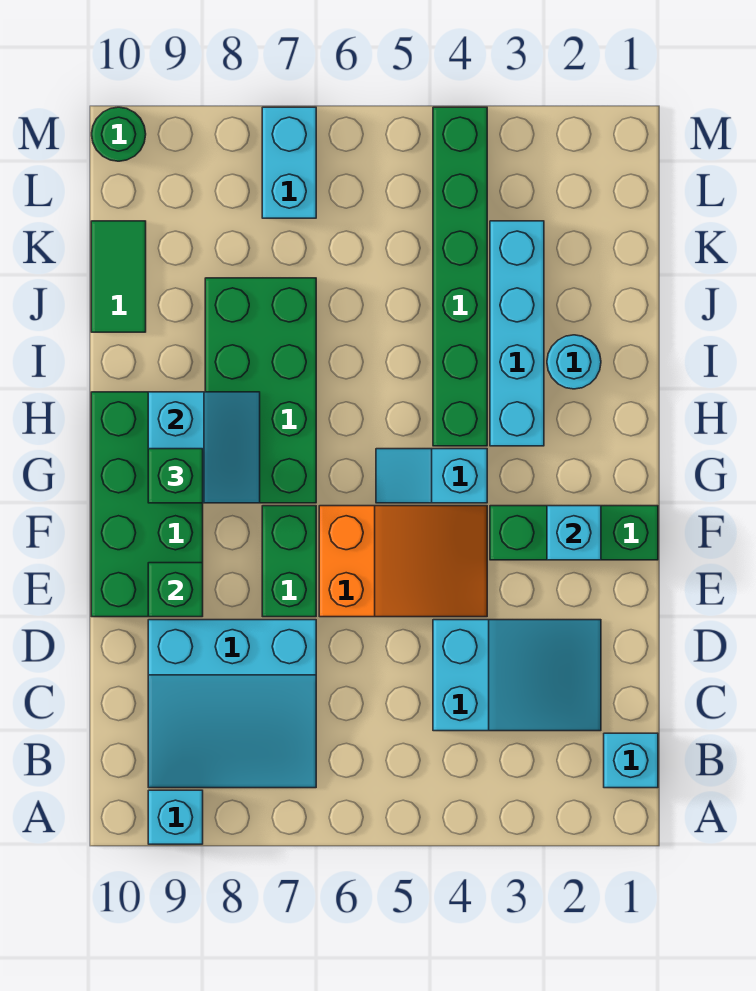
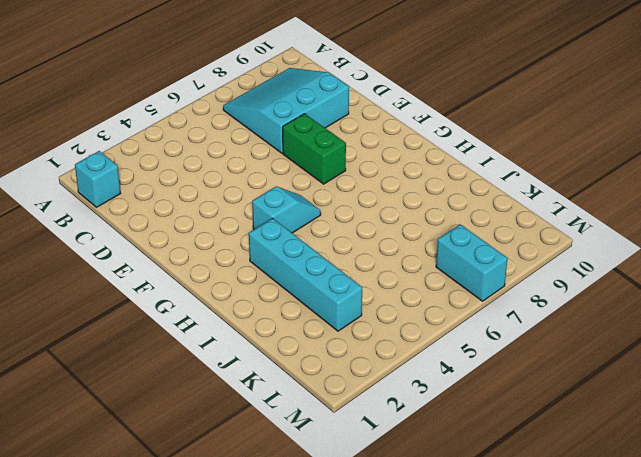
none -> cyan brick A9 level 1
none -> cyan slope C2:D4 level 1 top 4
none -> orange slope E4:F6 level 1 top 6

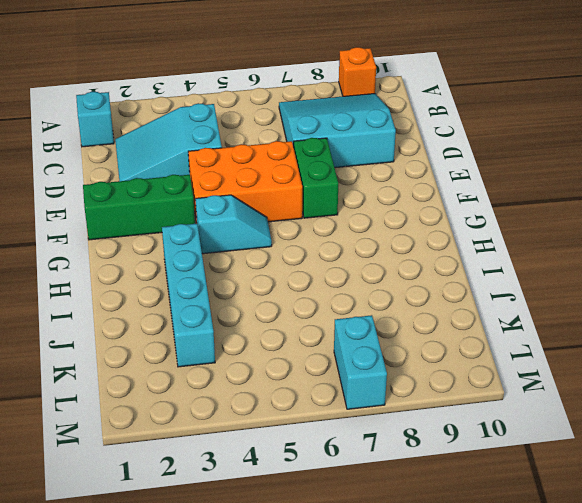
orange brick A9 level 1 -> cyan brick A9 level 1
orange brick E4:F6 level 1 -> orange slope E4:F6 level 1 top 6
none -> green brick E9:H10 level 1
none -> green brick G7:J8 level 1
none -> green brick H4:M4 level 1

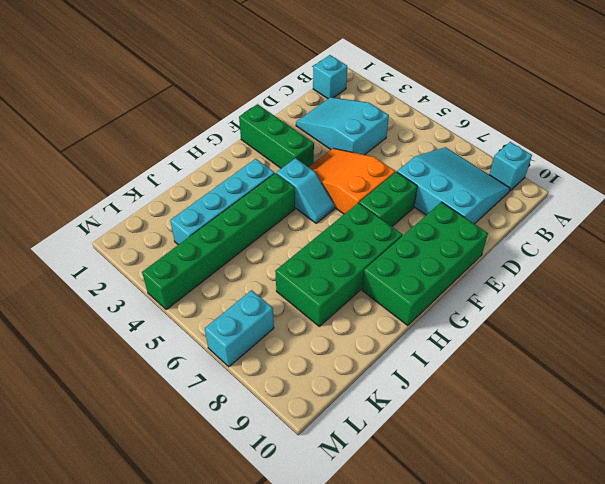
none -> cyan round brick I2 level 1
none -> green tile J10:K10 level 1
none -> green round brick M10 level 1

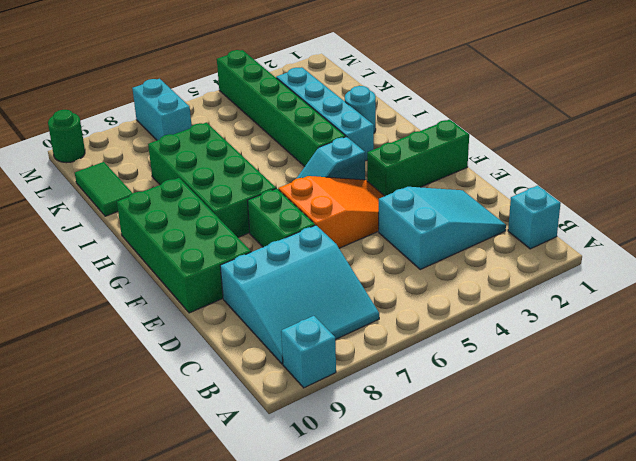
none -> green brick E9 level 2
none -> cyan brick F2 level 2
none -> cyan slope G8:H9 level 2 top 9

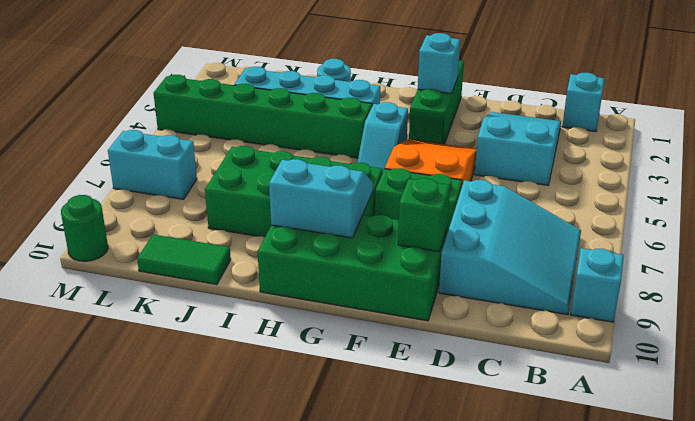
none -> green brick G9 level 3

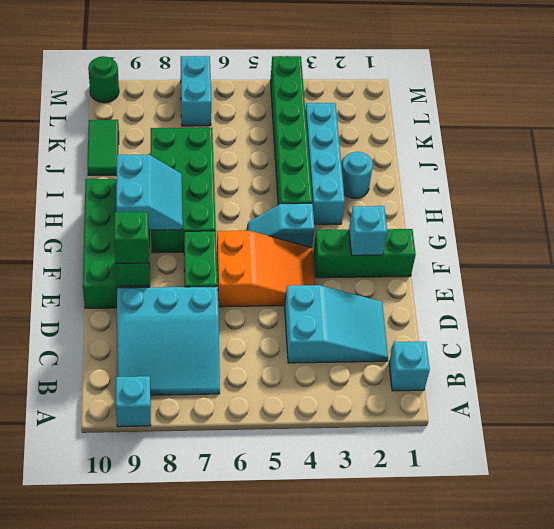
green brick E9 level 3 -> green brick G9 level 3

